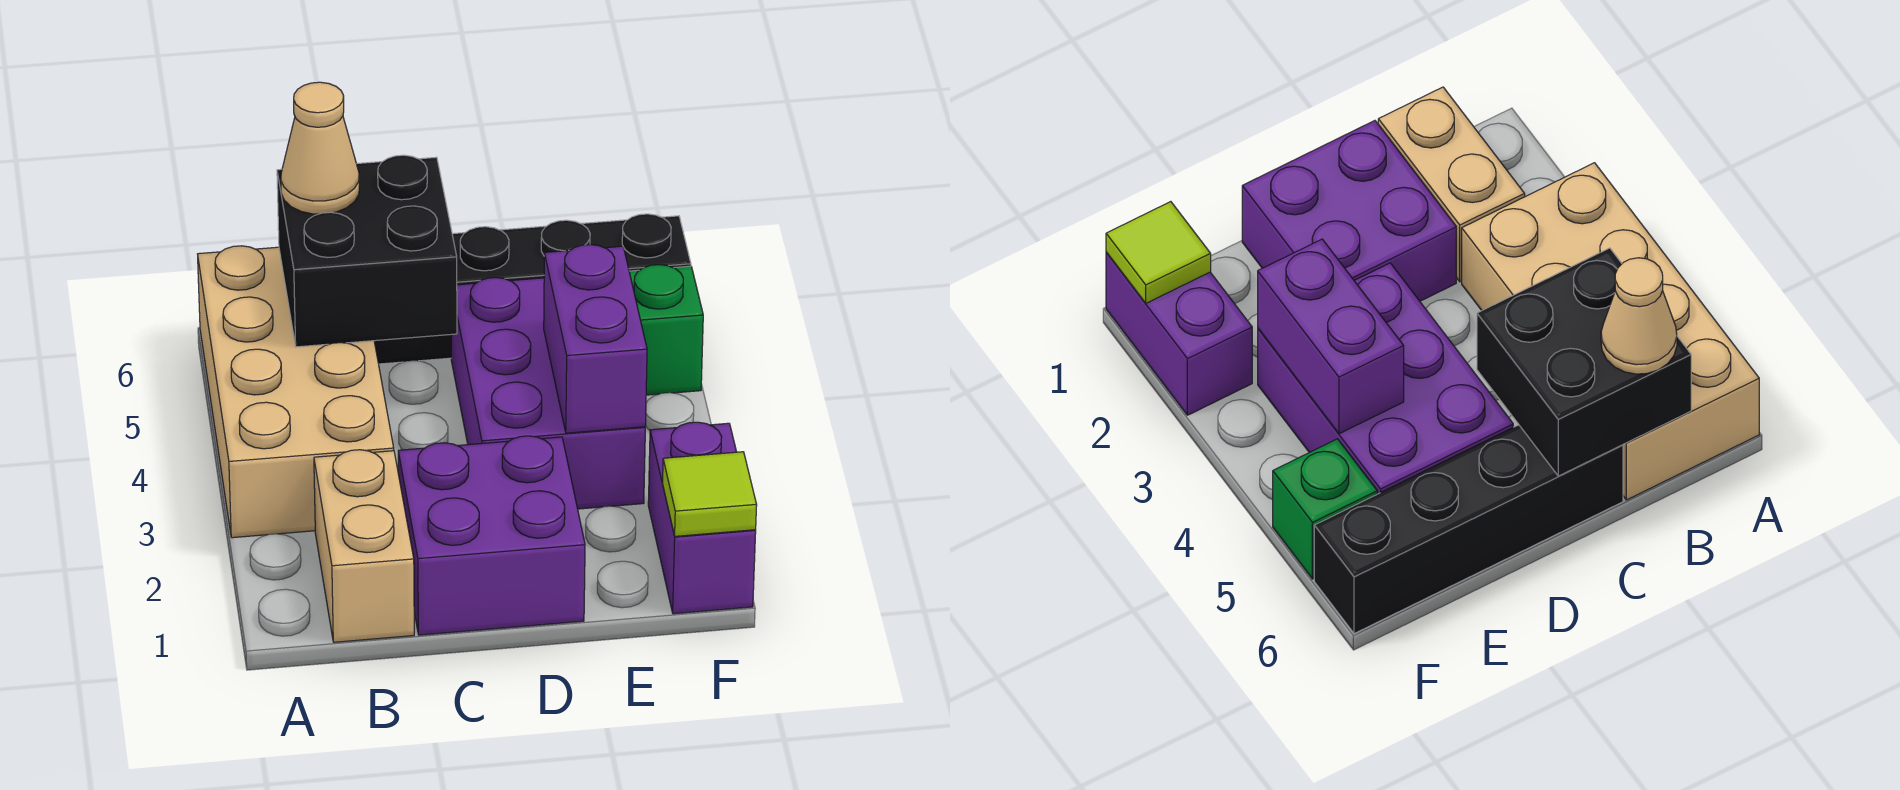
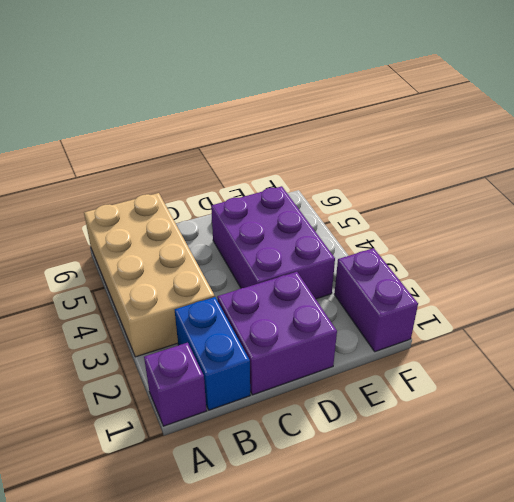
purple brick A1 level 1 -> none
blue brick B1:B2 level 1 -> tan brick B1:B2 level 1
none -> black brick C6:F6 level 1
none -> green brick F5 level 1

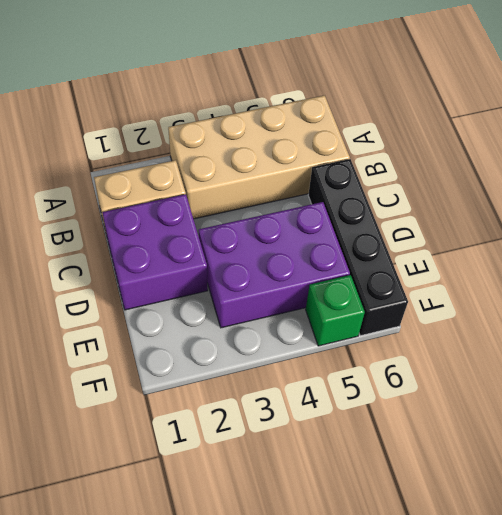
none -> purple brick F1:F2 level 1
none -> black brick B5:C6 level 2

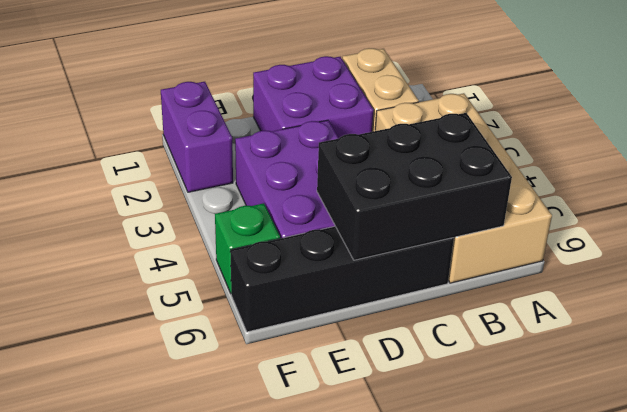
black brick B5:D6 level 2 -> black brick B5:C6 level 2
none -> purple brick E3:E4 level 2
none -> lime tile F1 level 2

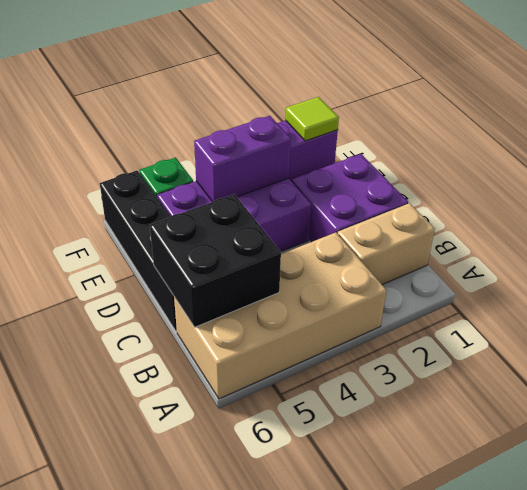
none -> tan cone B6 level 3

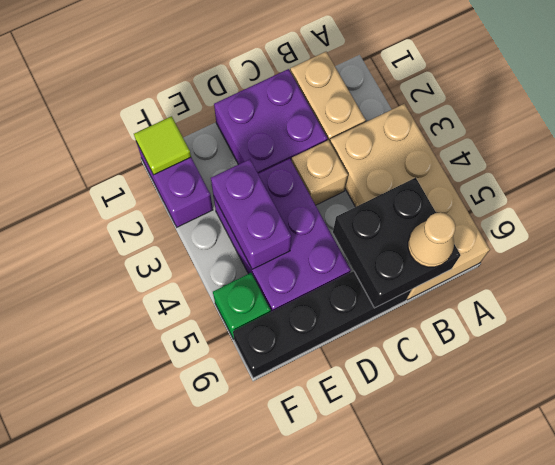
tan brick C3 level 1 -> none

